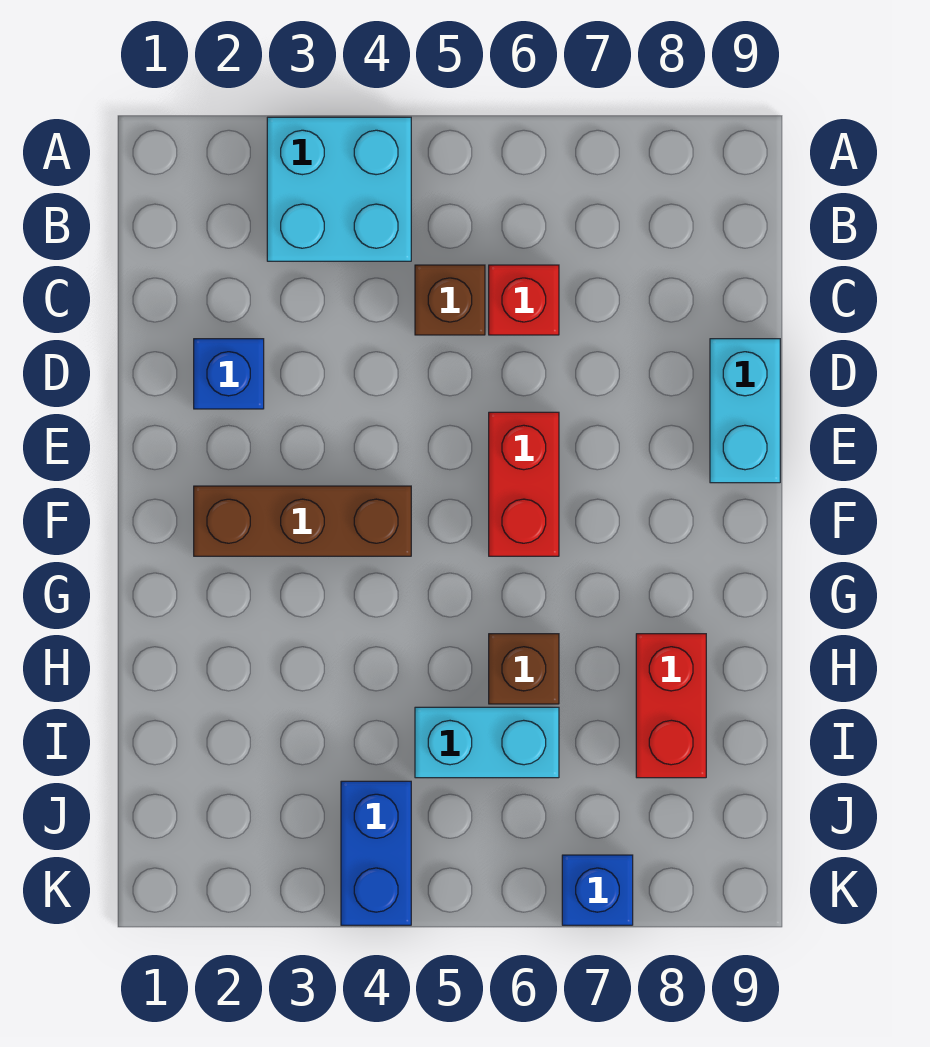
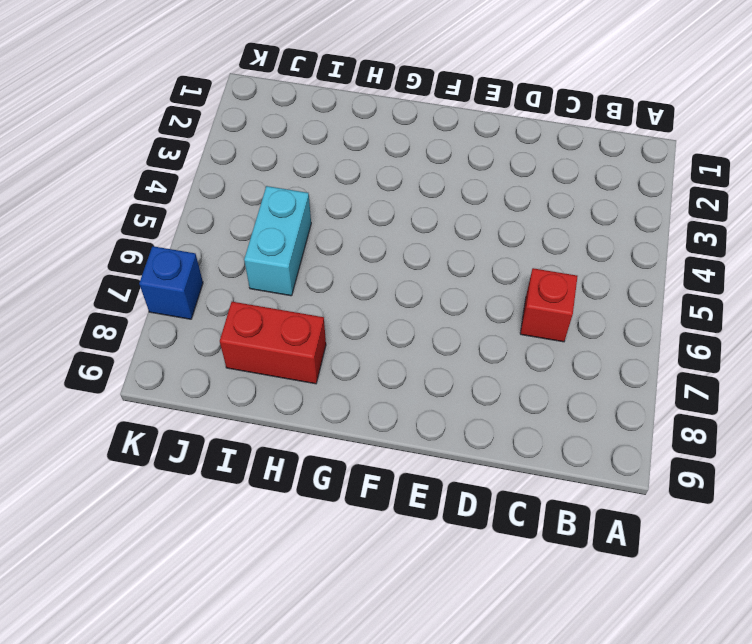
none -> cyan brick A3:B4 level 1
none -> brown brick C5 level 1
none -> blue brick D2 level 1

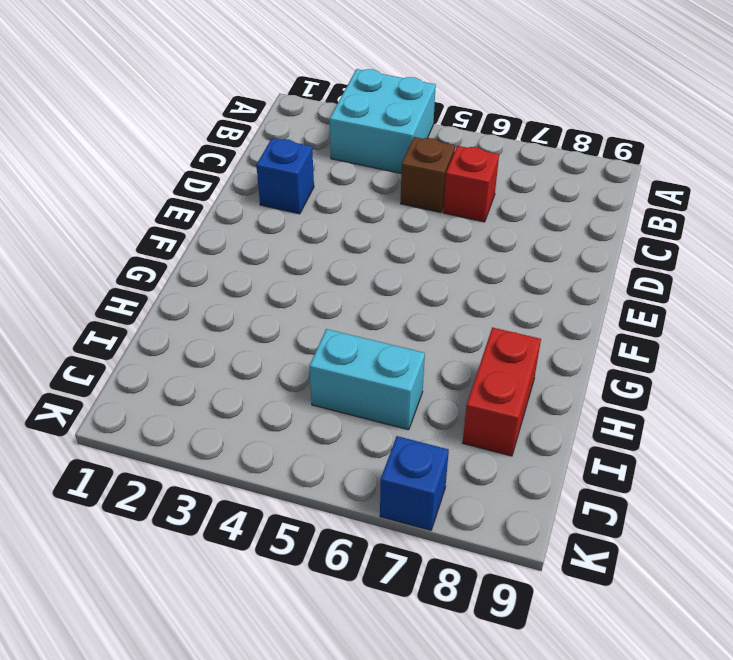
none -> cyan brick D9:E9 level 1
none -> red brick E6:F6 level 1
none -> brown brick F2:F4 level 1

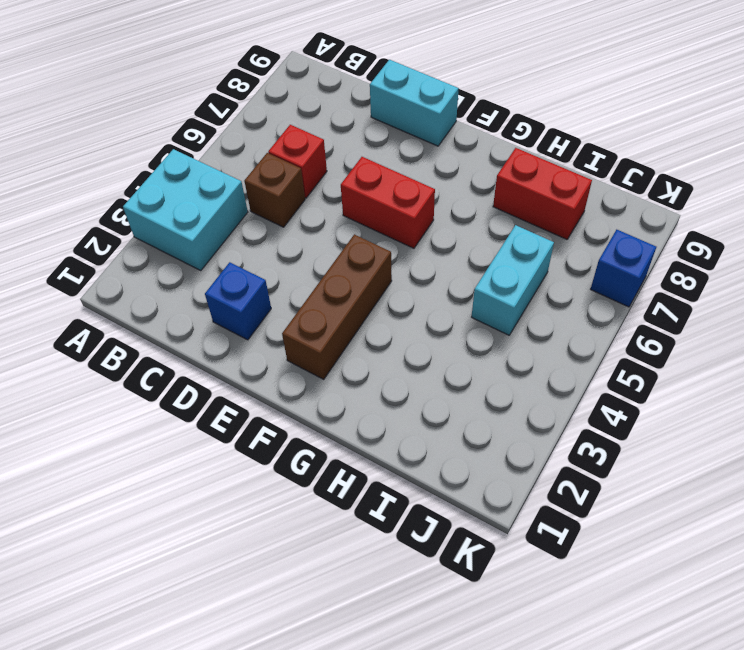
none -> brown brick H6 level 1
none -> blue brick J4:K4 level 1

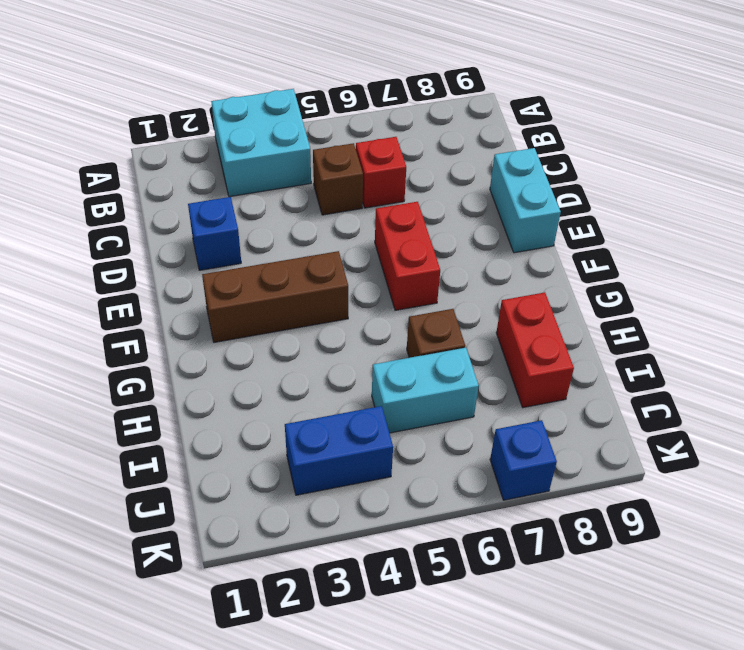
blue brick J3:J4 level 1 -> blue brick J4:K4 level 1

